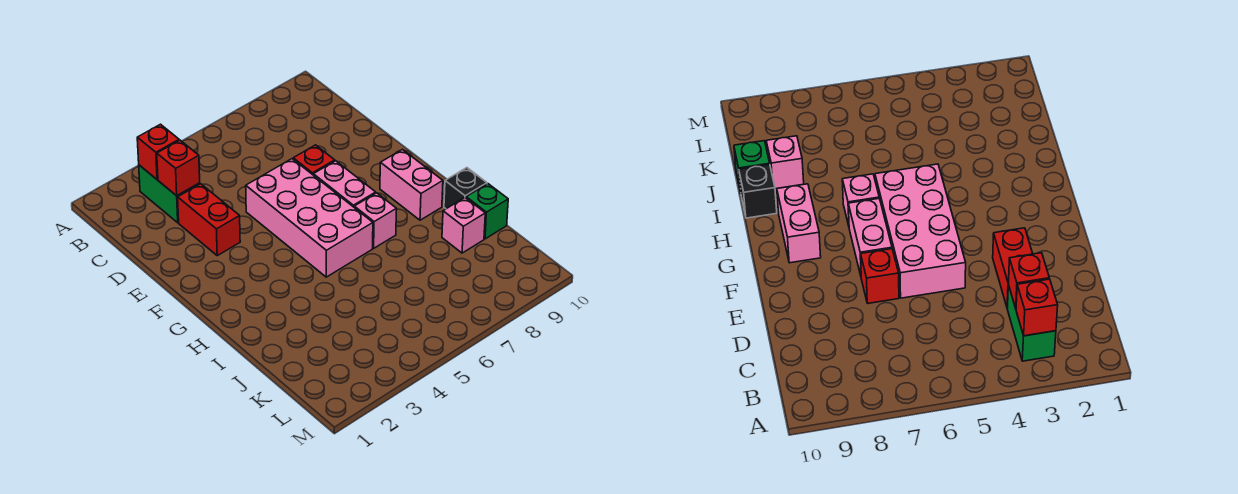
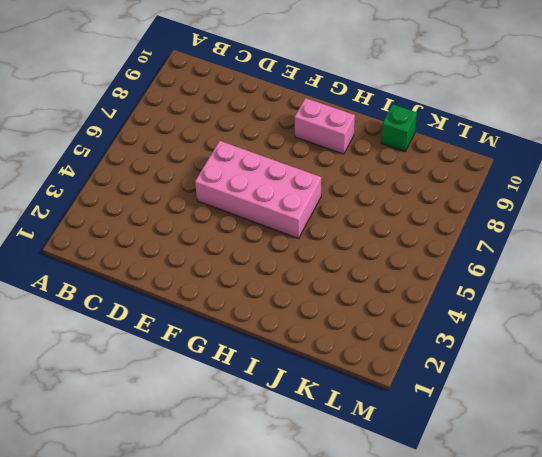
none -> green brick B3:C3 level 1
none -> red brick D3:E3 level 1
none -> red brick E7 level 1

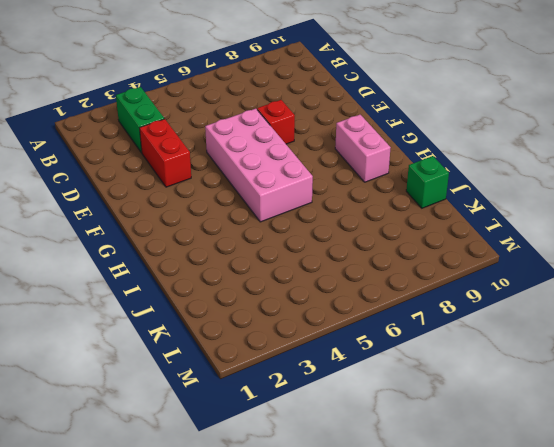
none -> pink brick F7:G7 level 1
none -> pink brick H7 level 1
none -> black brick I10 level 1

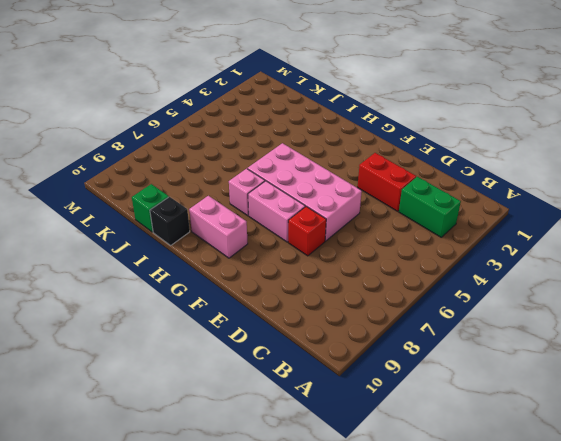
none -> pink brick J9 level 1
none -> red brick B3 level 2
none -> red brick C3 level 2

